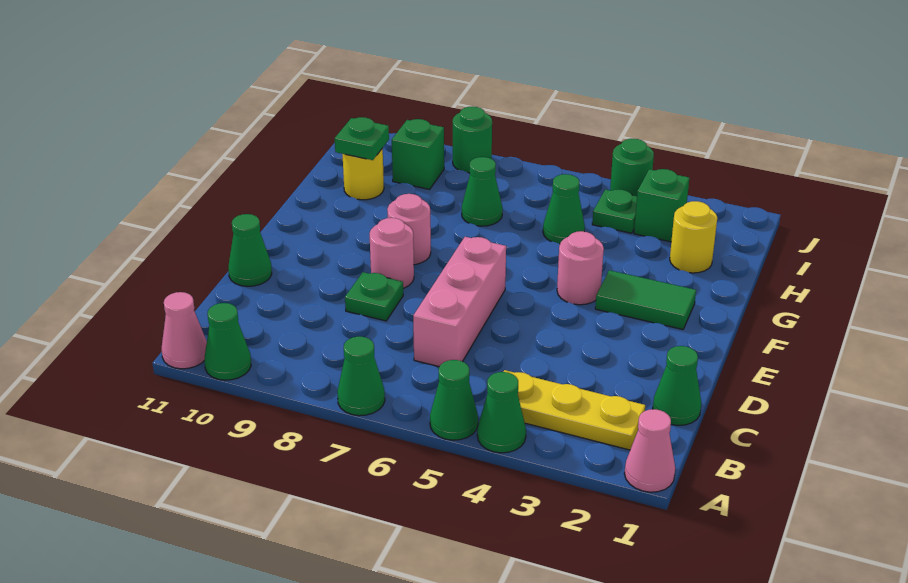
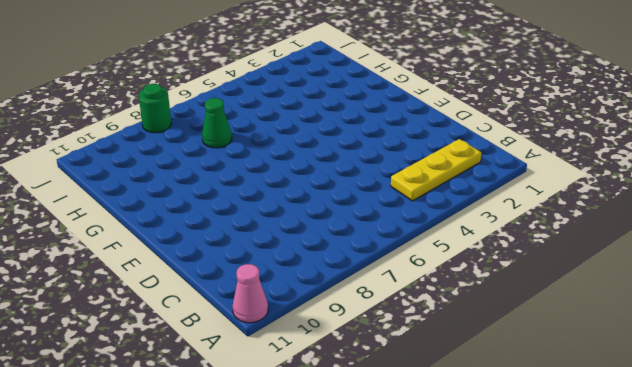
none -> pink cone A1 level 1
none -> green cone A4 level 1
none -> green cone A5 level 1

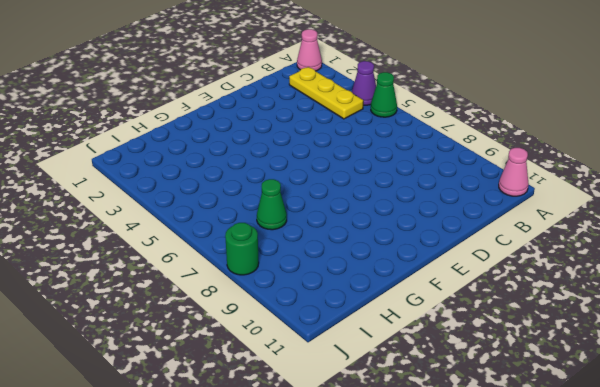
purple cone A4 level 1 -> green cone A4 level 1
none -> green cone A7 level 1
none -> green cone A10 level 1
none -> green cone C1 level 1

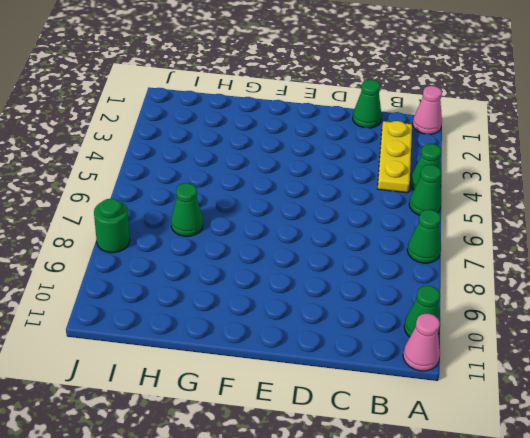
none -> pink brick C6:E6 level 1
none -> green plate D8 level 1
none -> green cone D11 level 1

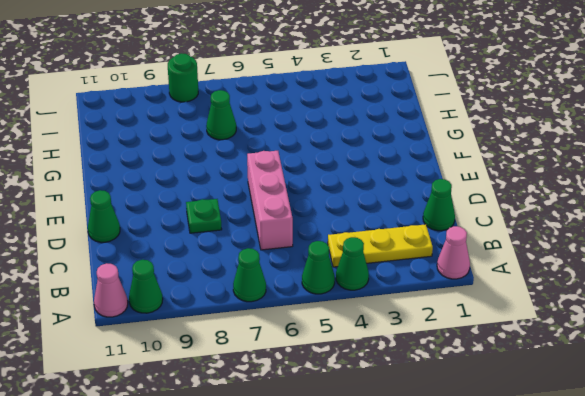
none -> pink round brick E8 level 1
none -> green tile F2:F3 level 1
none -> pink round brick F4 level 1

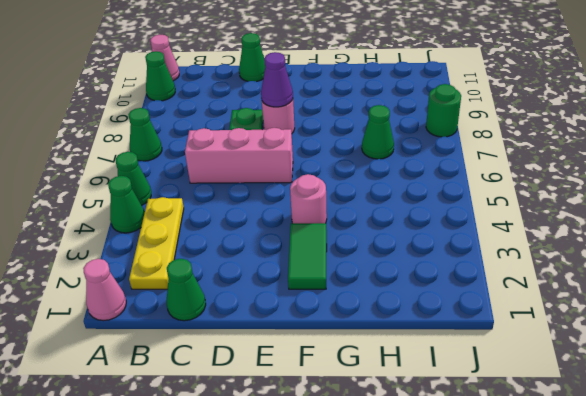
purple cone E8 level 2 -> none
none -> pink round brick F8 level 1
none -> yellow round brick H2 level 1
none -> green cone H5 level 1

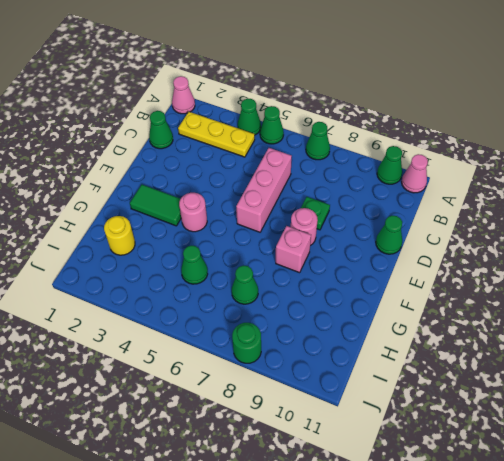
pink brick F8 level 1 -> pink round brick F8 level 1
none -> yellow round brick H10 level 1
none -> green brick I3 level 1
none -> green plate I4 level 1

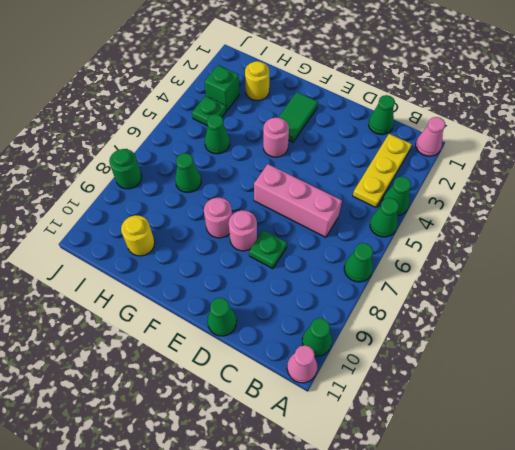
none -> green brick I9 level 1
none -> green round brick J4 level 1
none -> green plate H10 level 2

